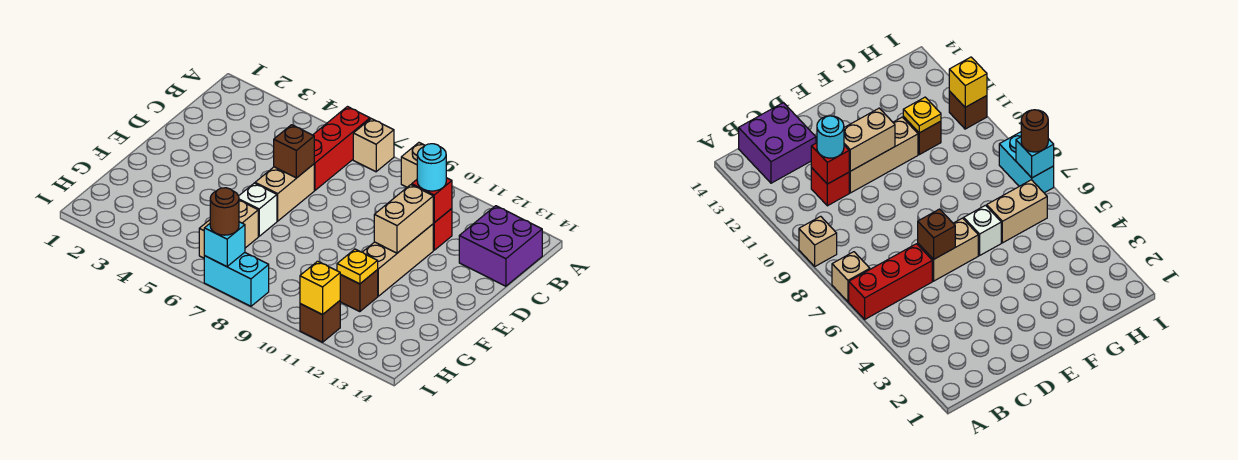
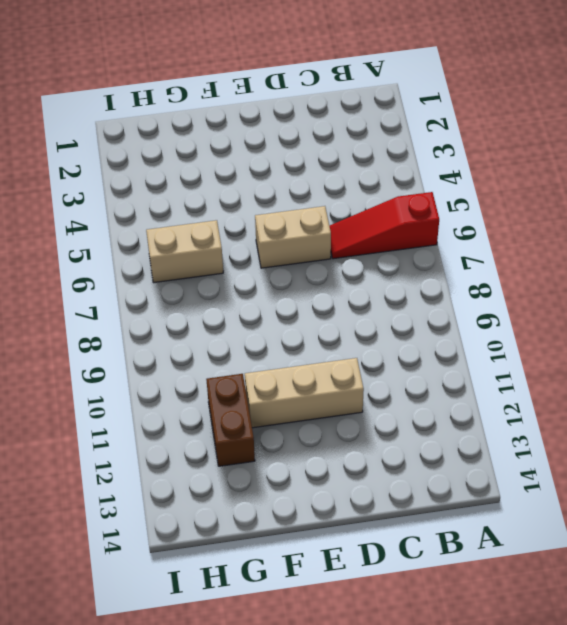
red slope A6:C6 level 1 top A -> red brick A6:C6 level 1
brown brick G11:G12 level 1 -> brown brick G11 level 1
none -> tan brick A7 level 1
none -> tan brick A9 level 1
none -> purple brick B13:C14 level 1

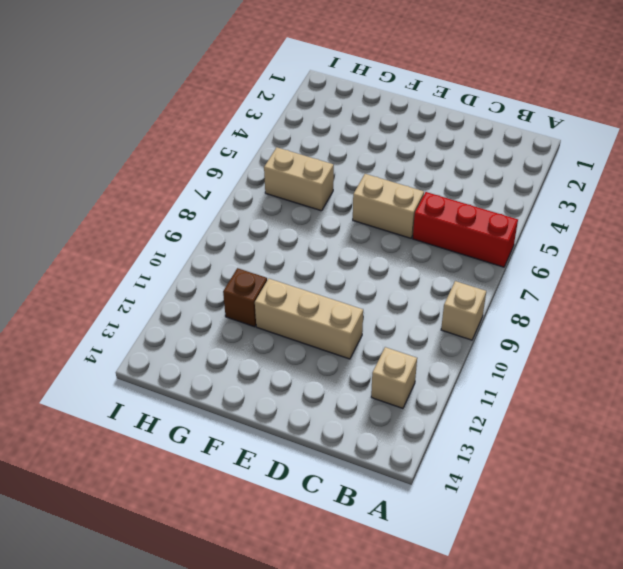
tan brick B12 level 1 -> tan brick A7 level 1
none -> purple brick B13:C14 level 1
none -> red brick C11 level 1
none -> white brick F6 level 1

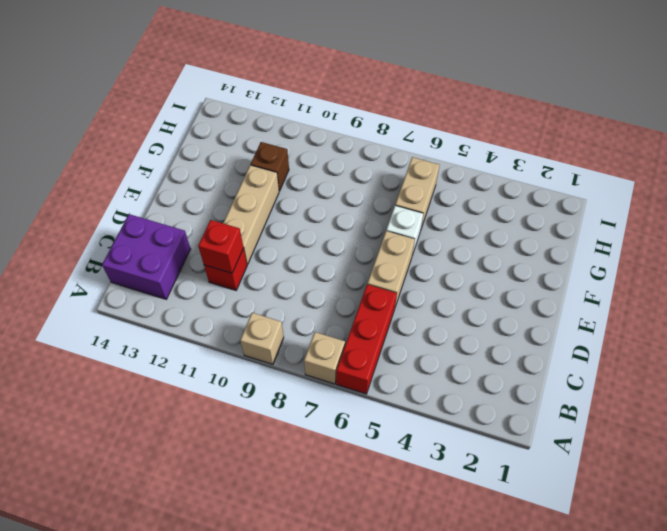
none -> cyan brick I7:I8 level 1
none -> brown brick I11 level 1
none -> brown brick D6 level 2

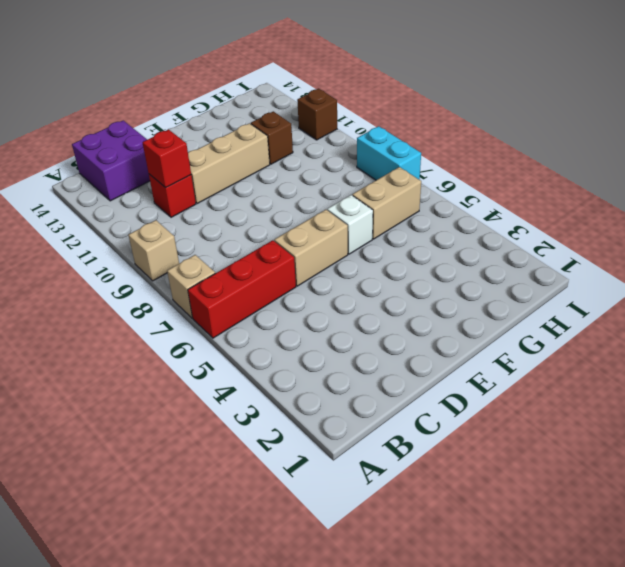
none -> brown brick D6 level 2
none -> tan brick D11:E11 level 2
none -> yellow plate G11 level 2

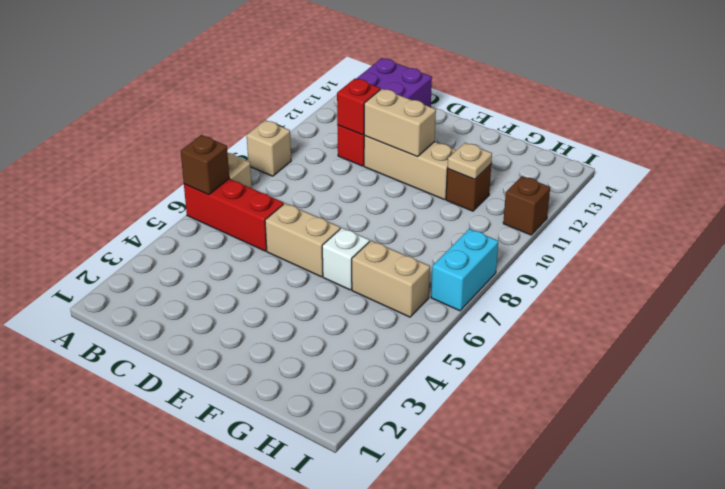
brown brick A6 level 2 -> brown brick D6 level 2
tan plate G11 level 2 -> yellow plate G11 level 2
none -> cyan brick I7 level 2
none -> yellow brick I11 level 2
none -> cyan round brick C11 level 3

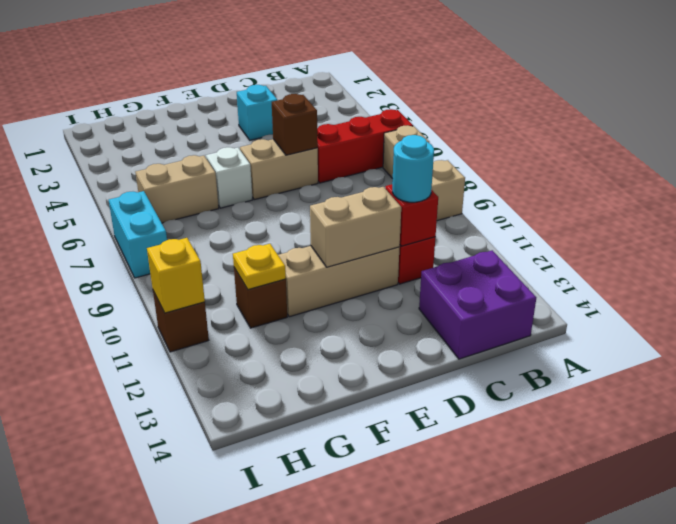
cyan brick D3 level 1 -> cyan brick I7 level 2
none -> brown round brick I7 level 3

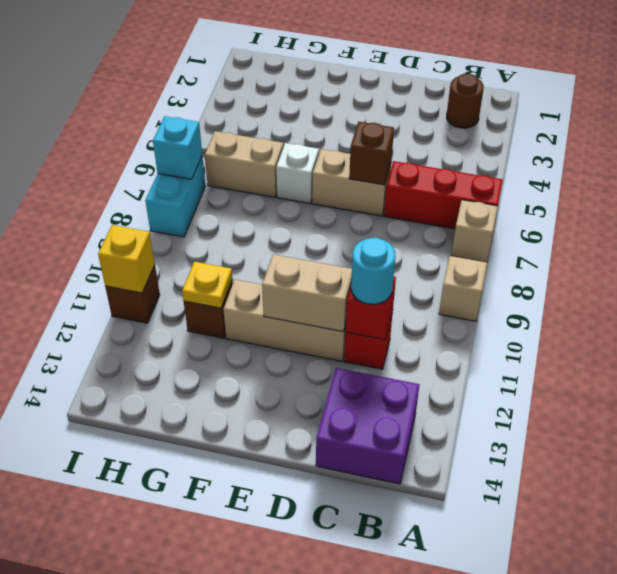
brown round brick B2 level 1 -> brown round brick I7 level 3

